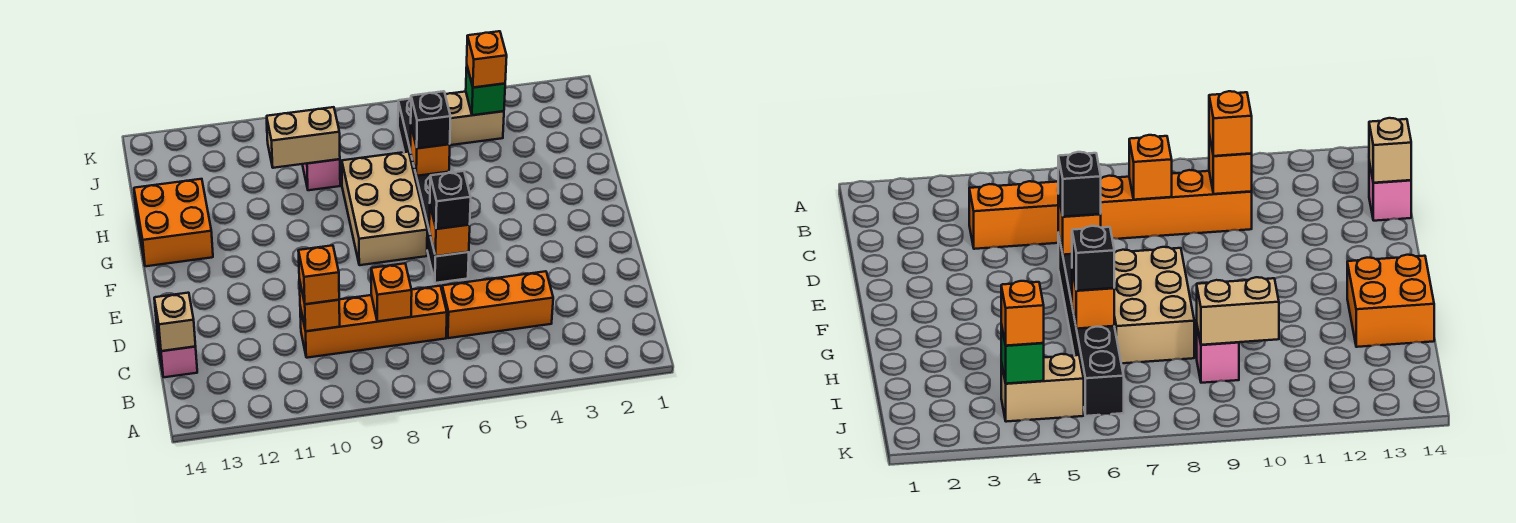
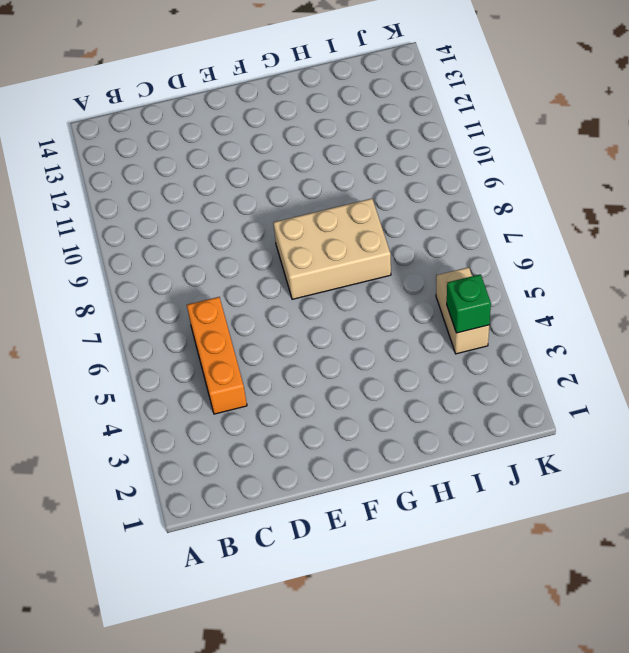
none -> orange brick C7:C10 level 1
none -> pink brick C14 level 1
none -> black brick E6:J6 level 1

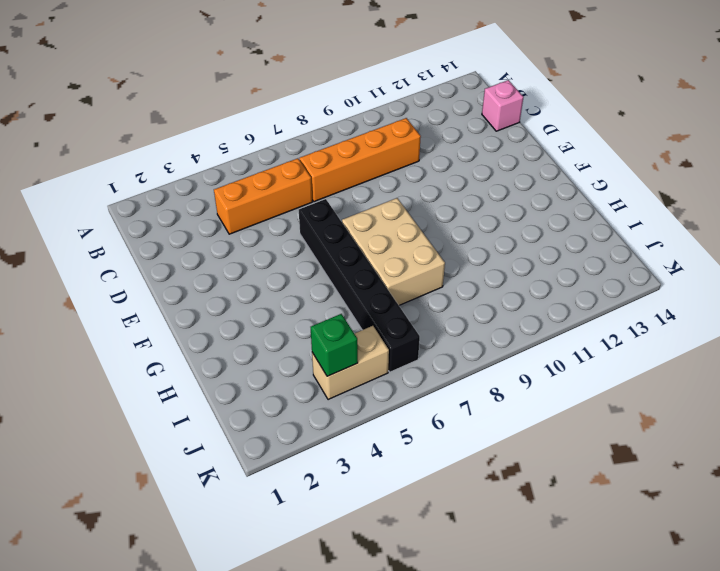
none -> orange brick G13:H14 level 1
none -> pink brick I9 level 1
none -> orange brick C8 level 2

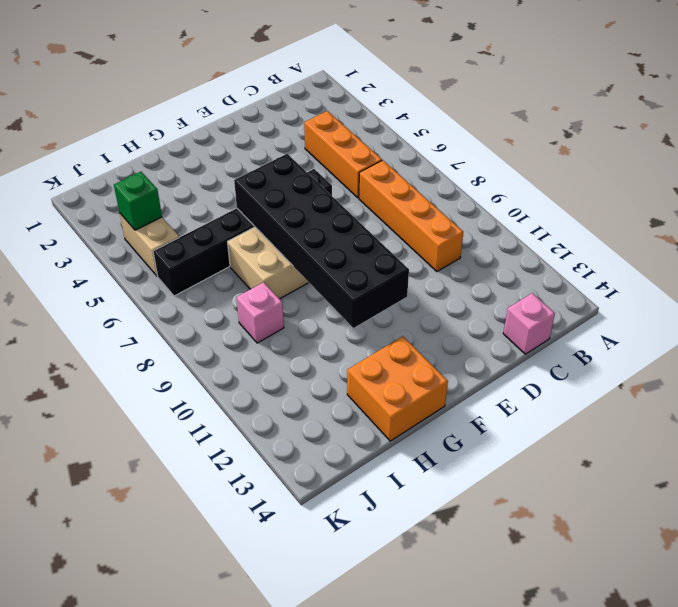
black brick F6:G11 level 2 -> none
none -> orange brick C8 level 2
none -> orange brick C10 level 2
none -> tan brick C14 level 2

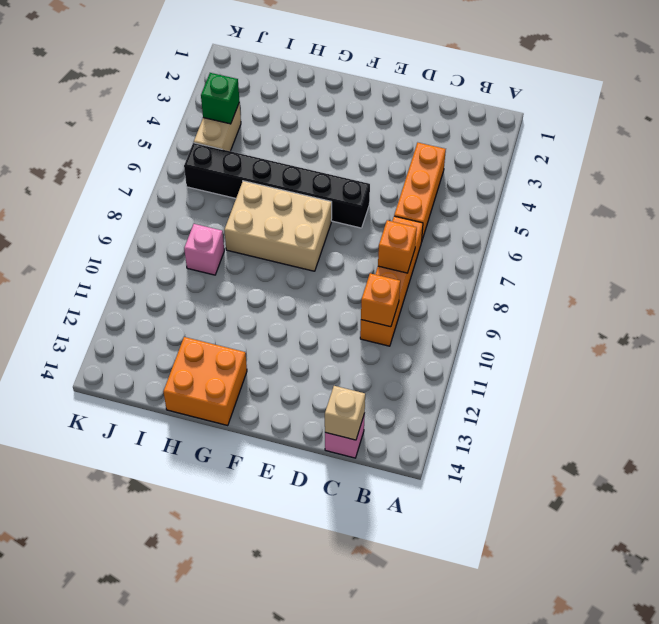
none -> orange brick E6 level 2
none -> orange brick H6 level 2
none -> tan brick I9:I10 level 2

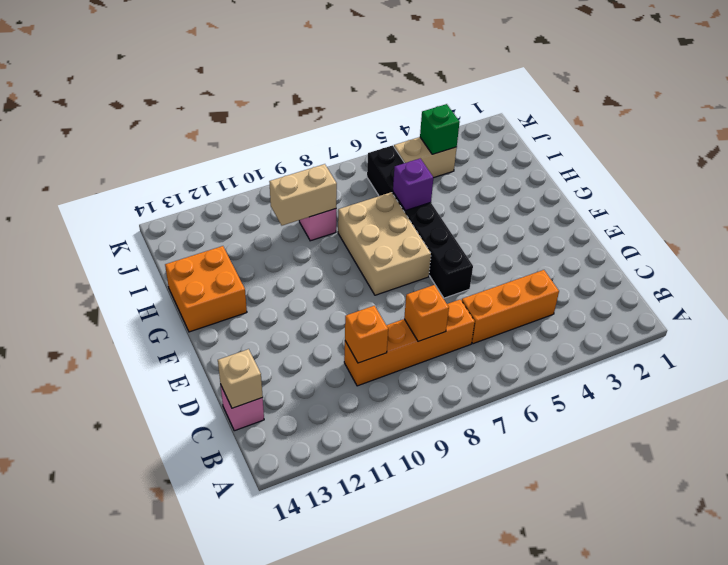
purple brick H6 level 2 -> orange brick H6 level 2
none -> orange brick E6 level 2
none -> orange brick C10 level 3
none -> black brick E6 level 3

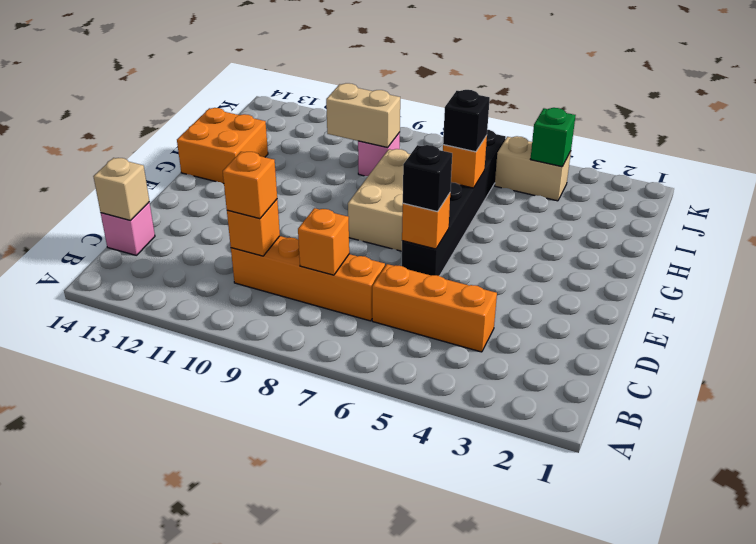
none -> orange brick J4 level 3

